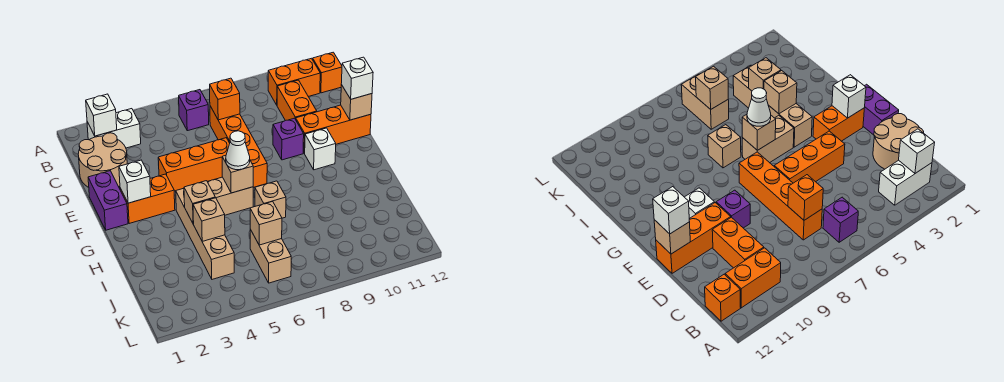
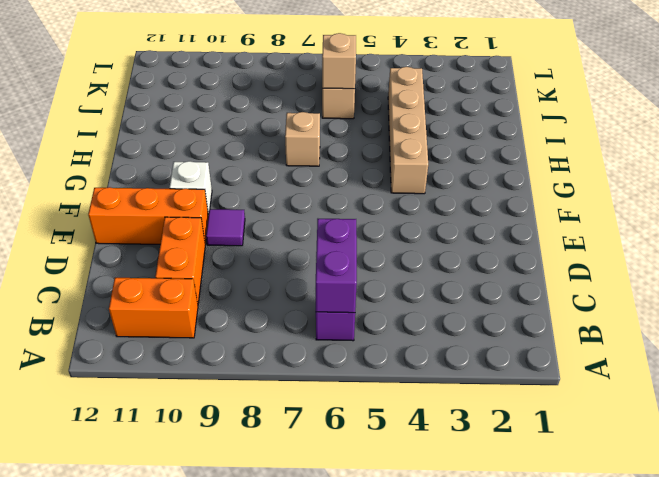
purple brick B6:C6 level 2 -> purple brick E1:F1 level 1
purple tile E9 level 1 -> purple brick E9 level 1
none -> white brick B2:B3 level 1
none -> orange brick B12 level 1
none -> tan round brick C1:D2 level 1

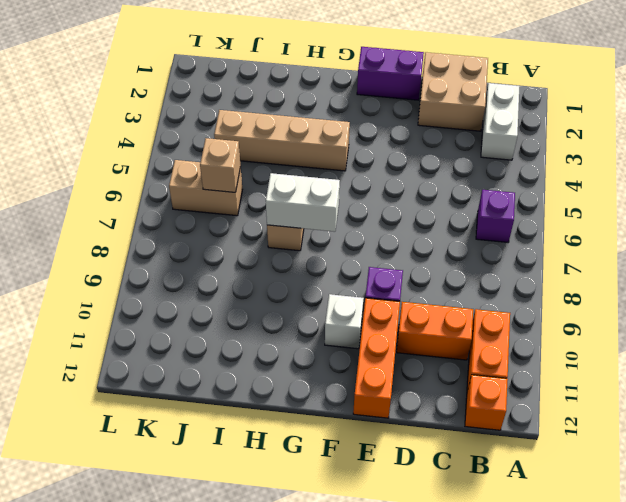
tan brick C1:D2 level 1 -> tan round brick C1:D2 level 1
white brick G7:H7 level 2 -> none
none -> orange brick C7:F7 level 1
none -> orange brick E4:E6 level 1
none -> orange brick F2:F3 level 1

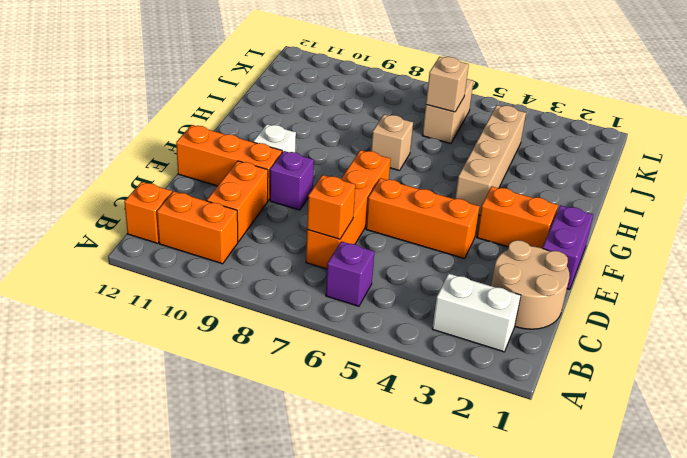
none -> tan brick G5:G6 level 1
none -> white brick B2 level 2
none -> tan brick E12 level 2

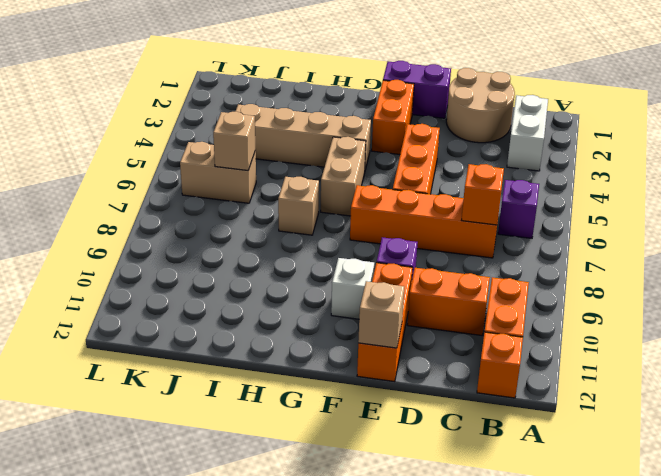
none -> white brick B2 level 2
none -> white brick F2 level 2
none -> tan brick G6 level 2

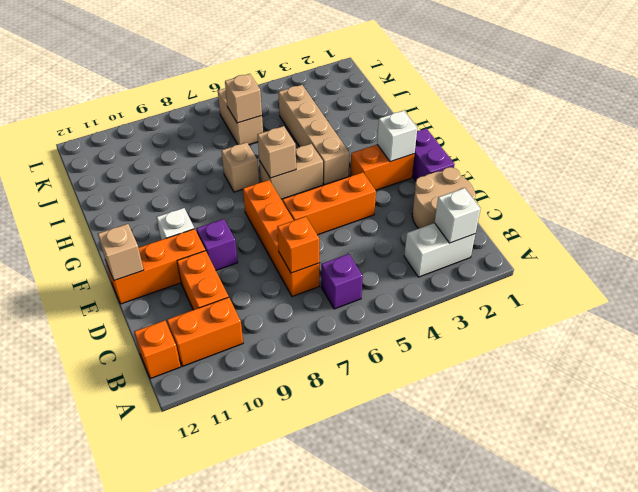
none -> tan brick H4 level 2
none -> tan brick I4 level 2
none -> white brick E12 level 3

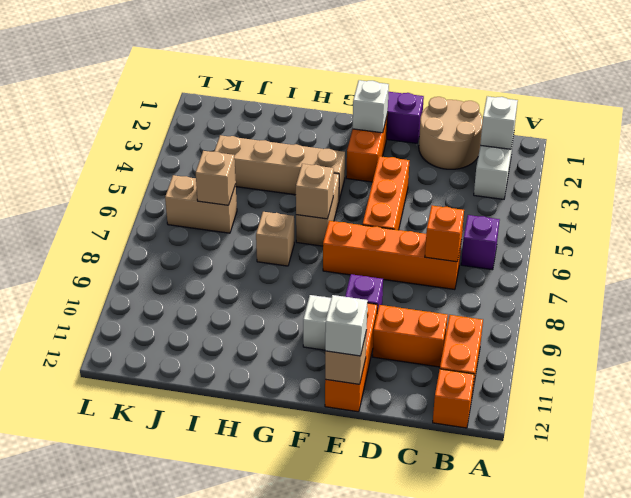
none -> tan brick H4 level 2
none -> tan brick I4 level 2
none -> white cone G6 level 3

